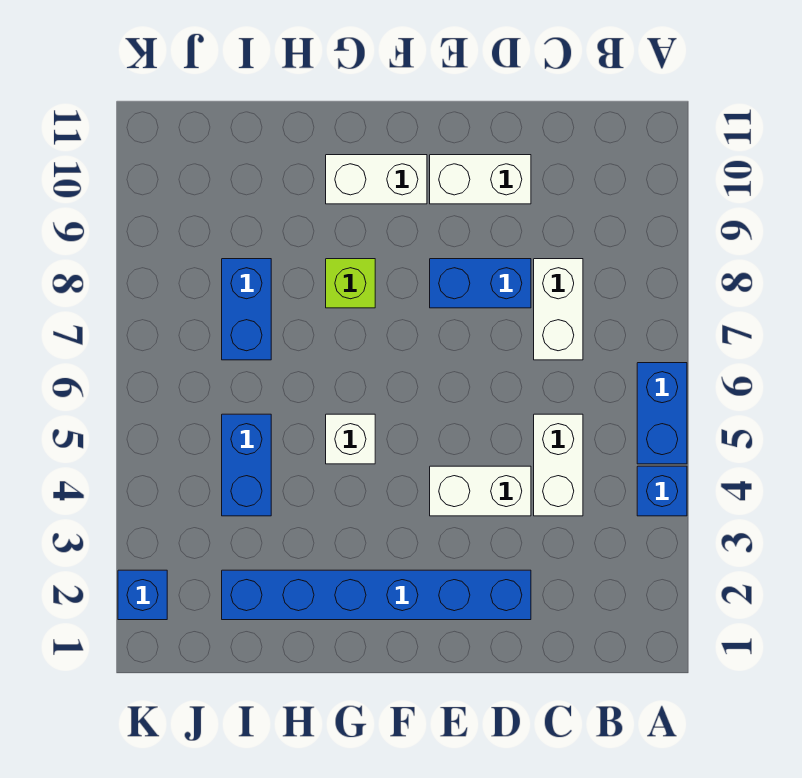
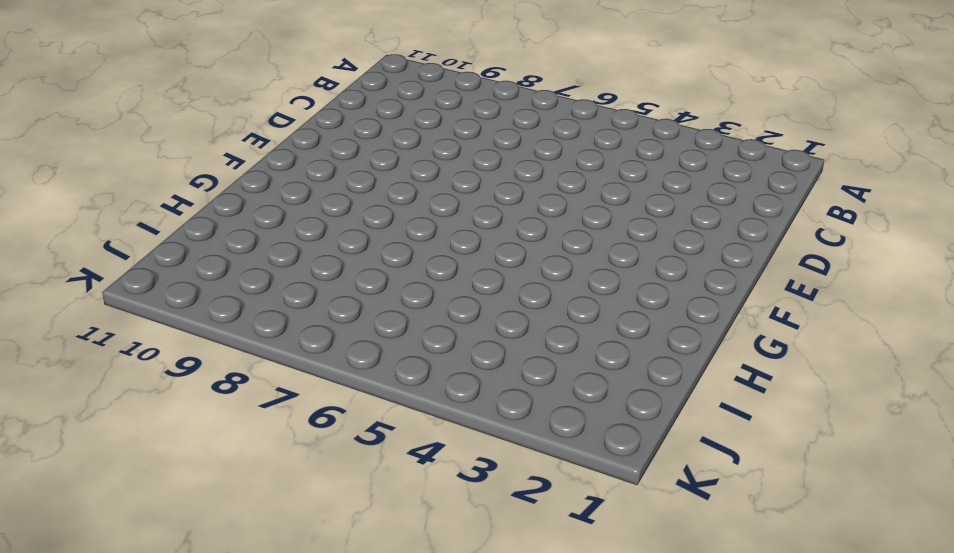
none -> blue brick A4 level 1
none -> blue brick A5:A6 level 1
none -> white brick C4:C5 level 1

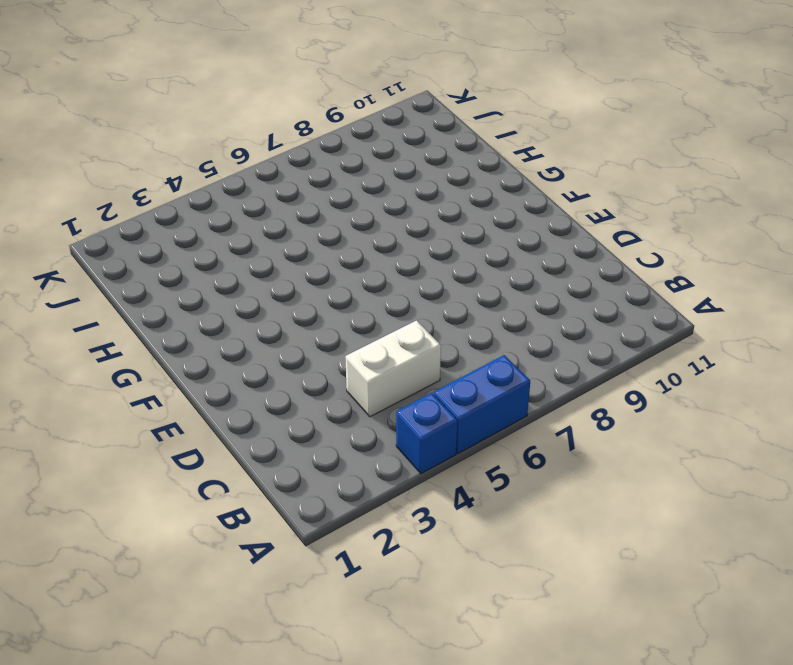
none -> white brick C7:C8 level 1
none -> blue brick D2:I2 level 1
none -> white brick D4:E4 level 1

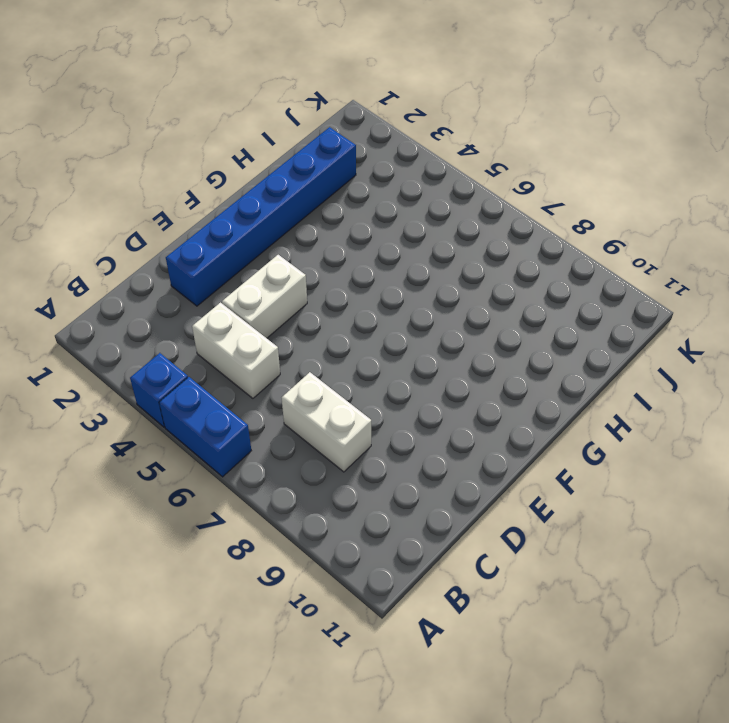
none -> blue brick D8:E8 level 1
none -> white brick D10:E10 level 1
none -> white brick F10:G10 level 1

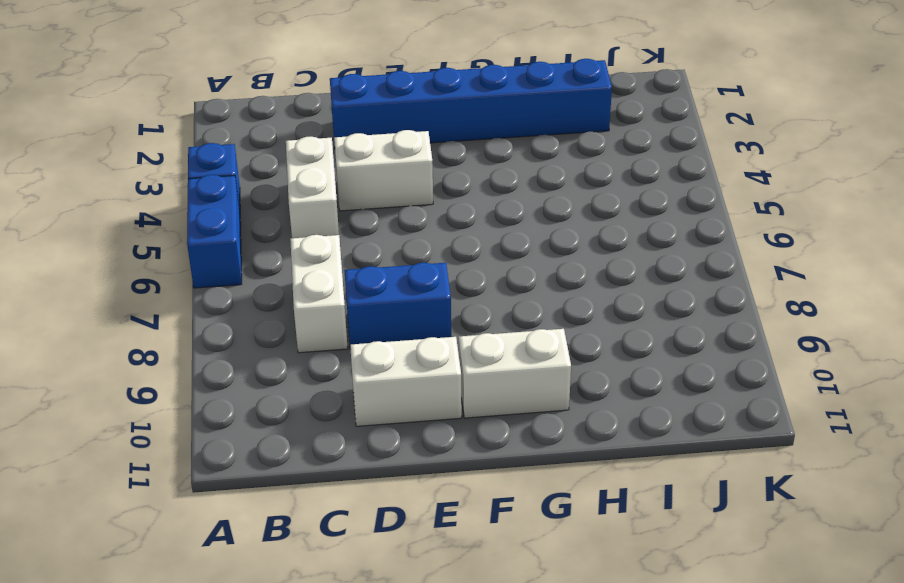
none -> white brick G5 level 1
none -> lime brick G8 level 1
none -> blue brick I4:I5 level 1

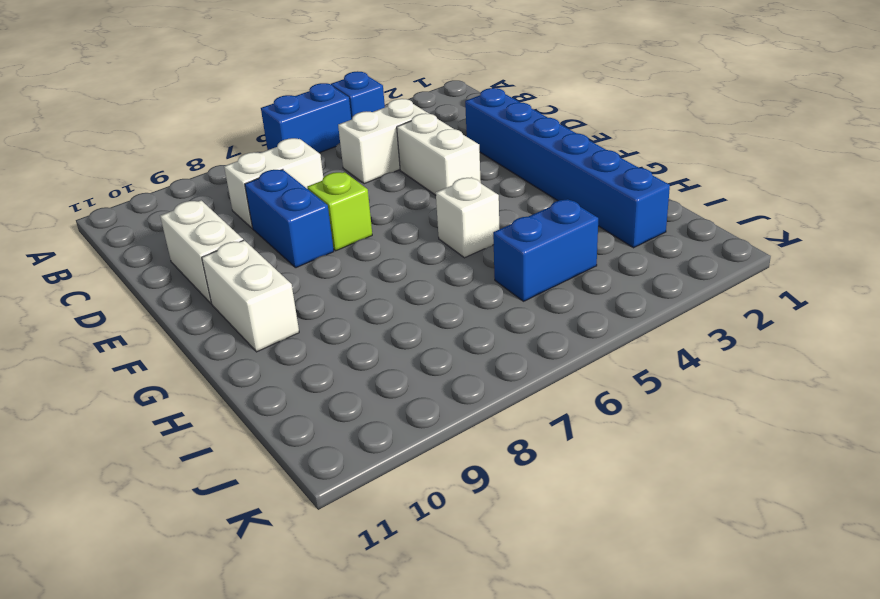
lime brick E7 level 1 -> lime brick G8 level 1
none -> blue brick I7:I8 level 1
none -> blue brick K2 level 1

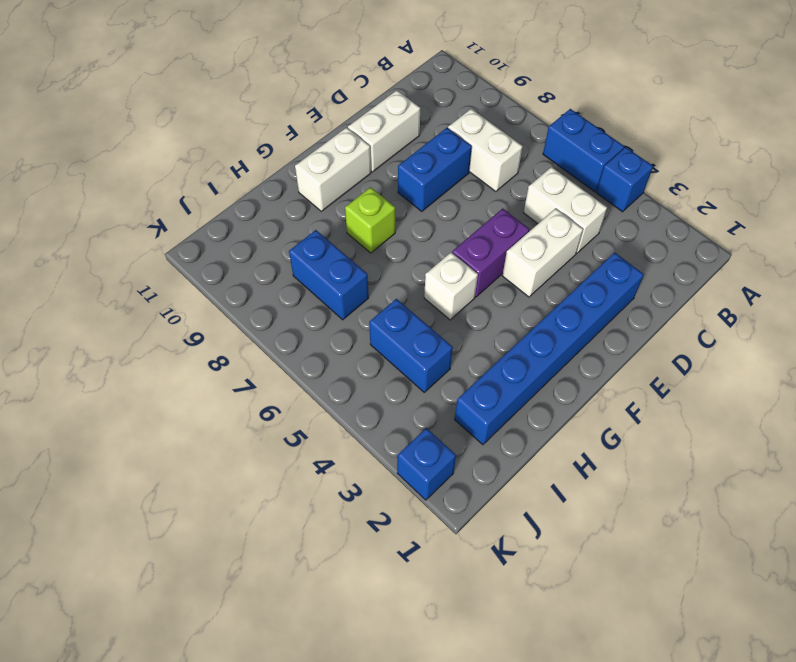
purple brick E5:F5 level 1 -> none

